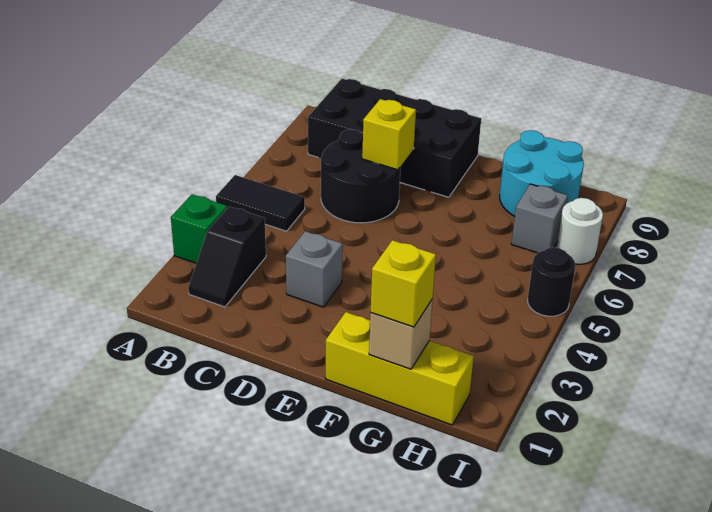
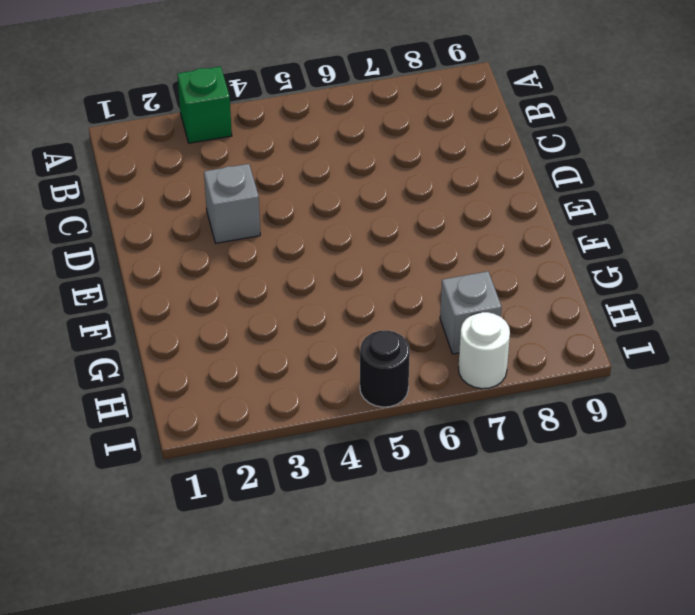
none -> black tile A5:B5 level 1
none -> black slope B2:B3 level 1 top 3
none -> black brick B8:E9 level 1

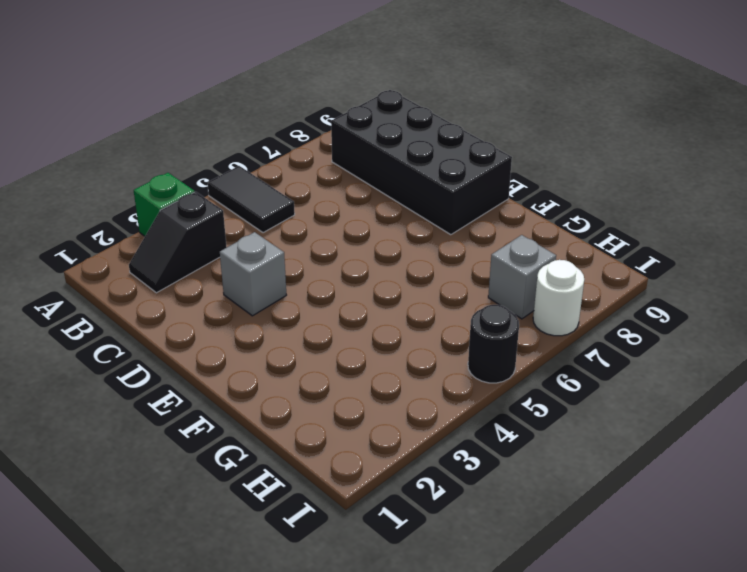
none -> black round brick C6:D7 level 1
none -> yellow brick F1:H1 level 1
none -> cyan round brick G8:H9 level 1

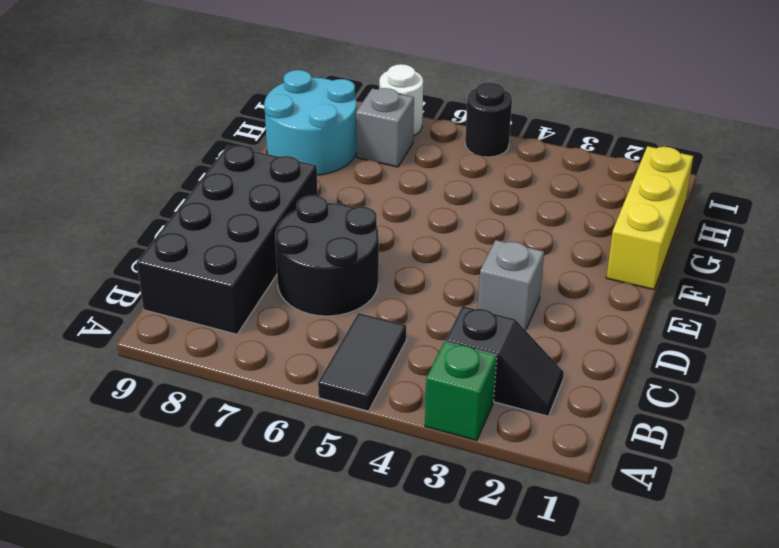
none -> yellow brick D7 level 2
none -> tan brick G1 level 2
none -> yellow brick G1 level 3

